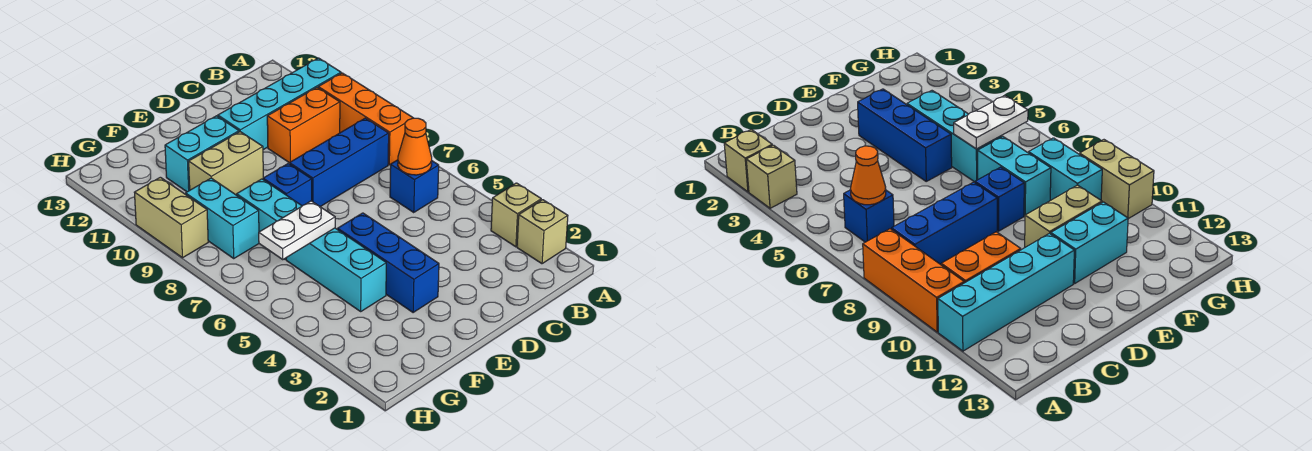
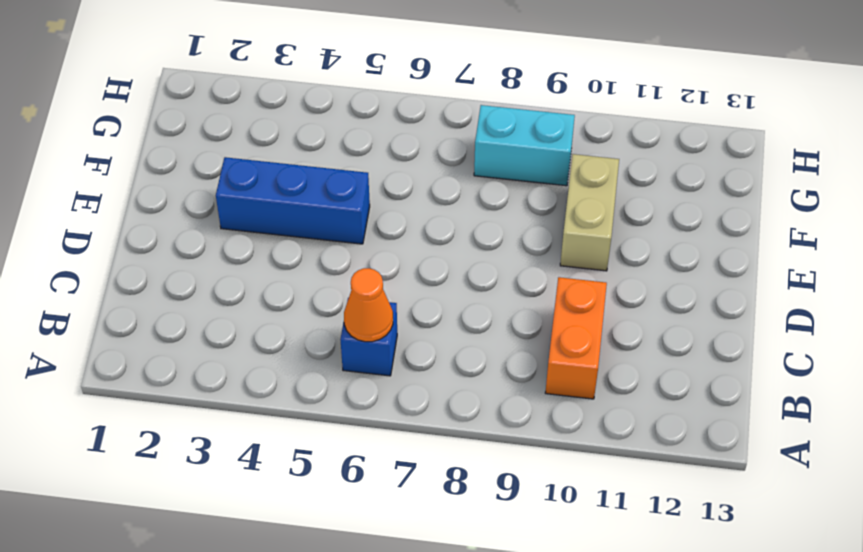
none -> tan brick A2 level 1
none -> tan brick A3 level 1
none -> orange brick A8:A10 level 1

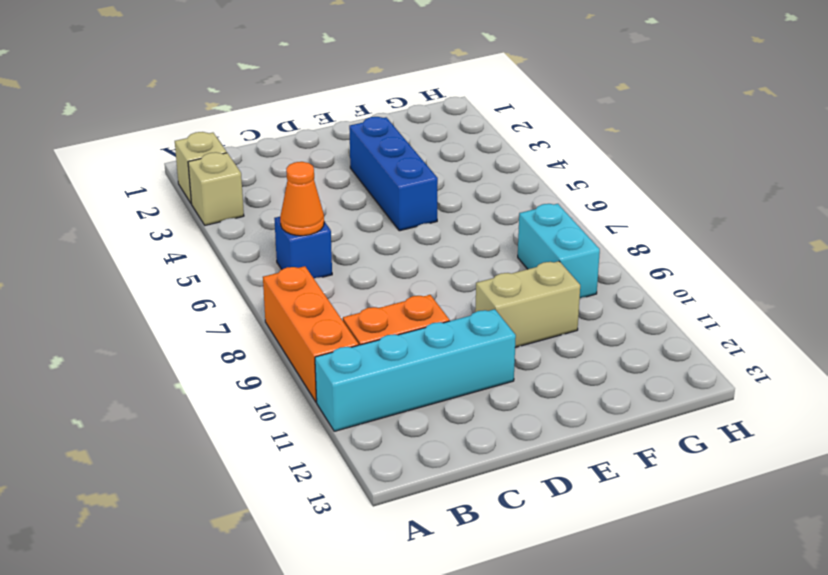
none -> blue brick B8:D8 level 1
none -> blue brick E8 level 1
none -> cyan brick E11:F11 level 1

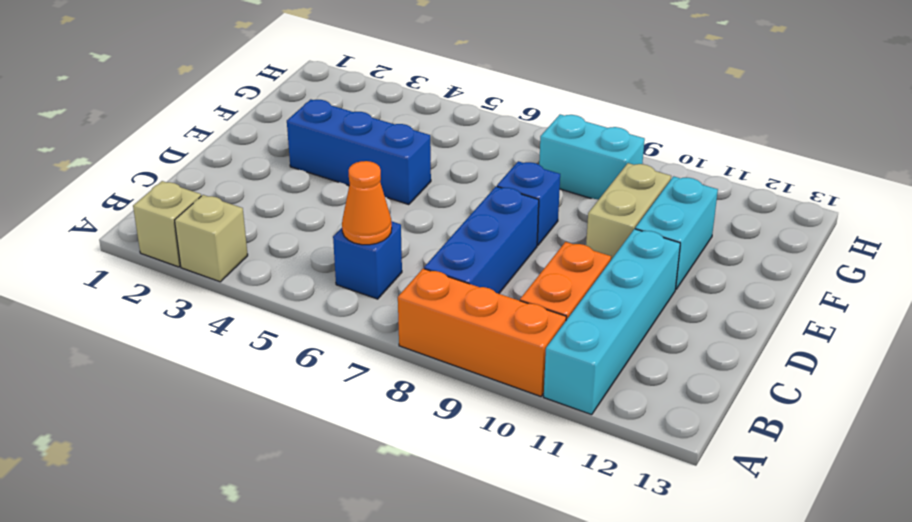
none -> cyan brick F4:F6 level 1
none -> cyan brick F7:F8 level 1
none -> tan brick H9:H10 level 1

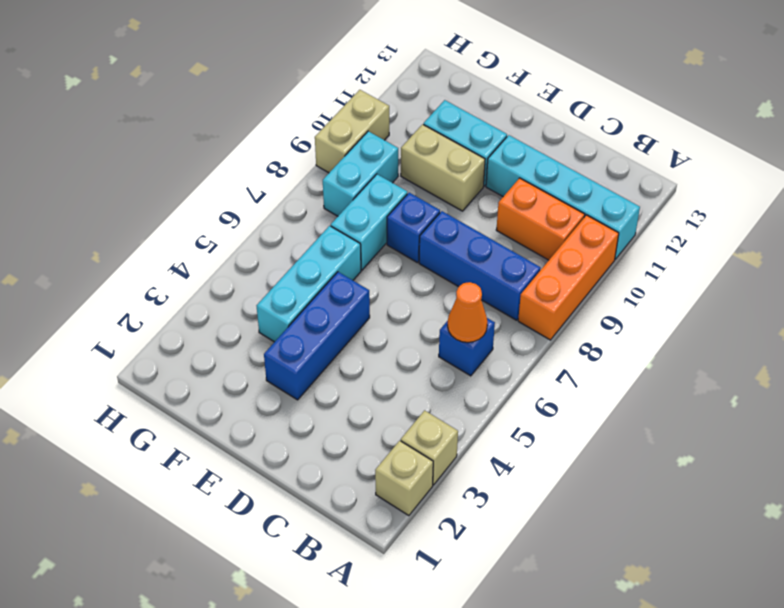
none -> white plate F6:G6 level 2

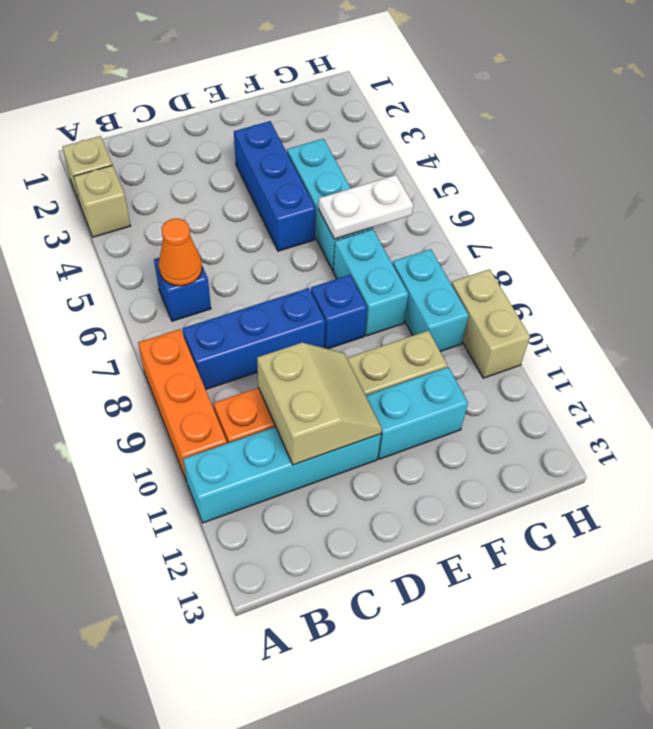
tan slope C10:D11 level 2 top C -> none

